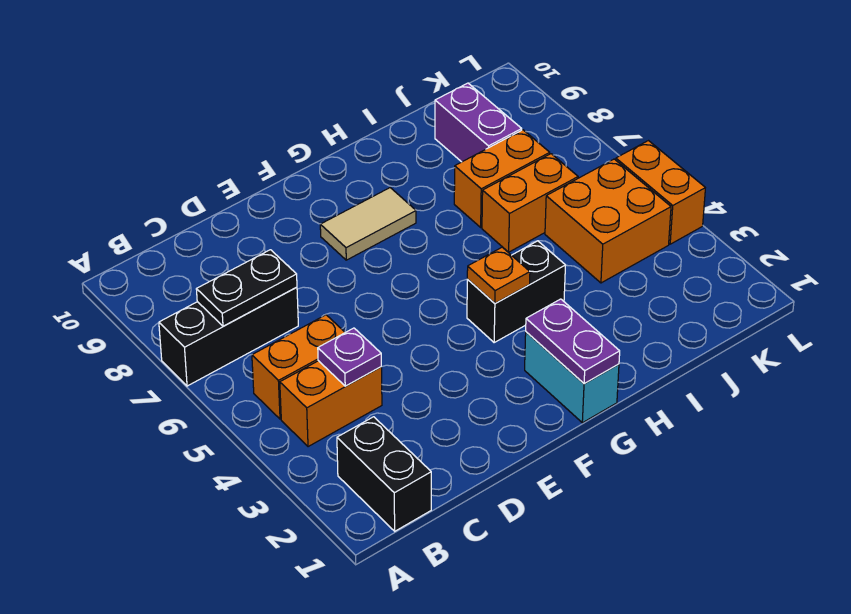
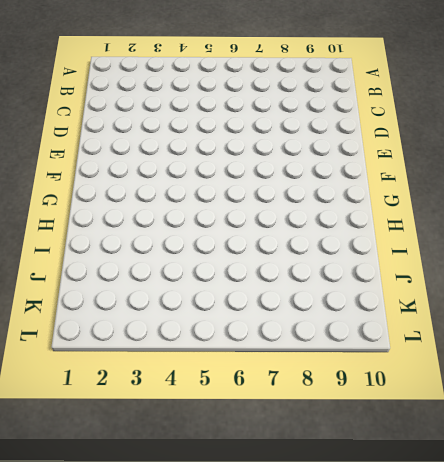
none -> black brick A7:C7 level 1
none -> black brick B1:B2 level 1
none -> orange brick B4:C4 level 1

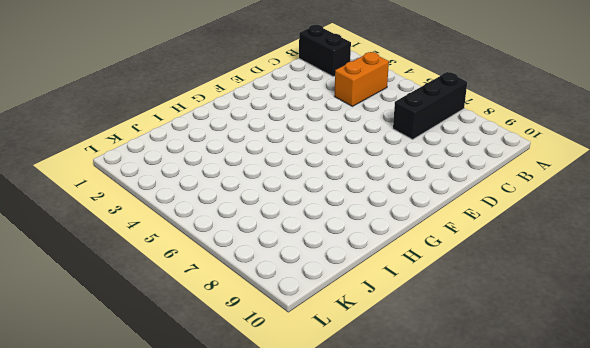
none -> orange brick B5:C5 level 1
none -> tan tile F8:G8 level 1
none -> cyan brick G1:G2 level 1

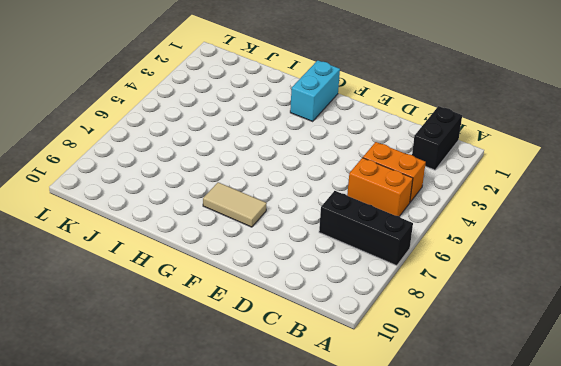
none -> black brick G4:H4 level 1
none -> orange brick I6:J6 level 1
none -> orange brick I7:J7 level 1

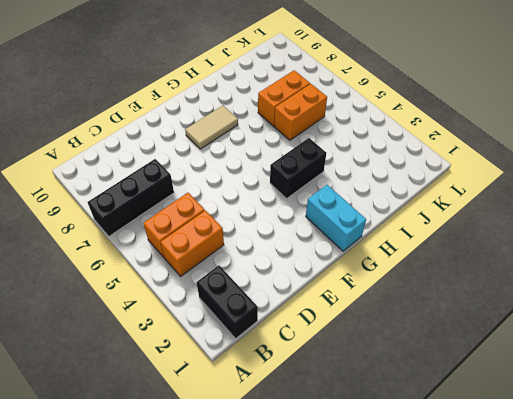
none -> orange brick J4:K5 level 1
none -> purple brick J8:J9 level 1
none -> orange brick L4:L5 level 1

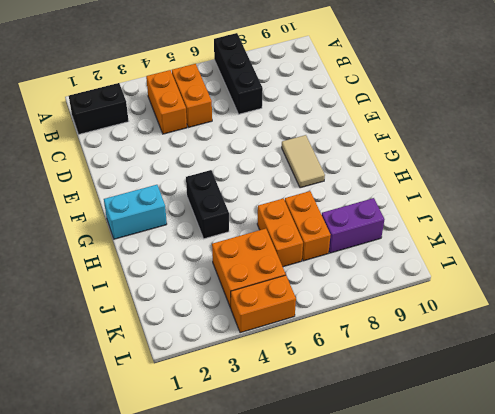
none -> black plate B7:C7 level 2
none -> purple plate C4 level 2
none -> purple plate G1:G2 level 2

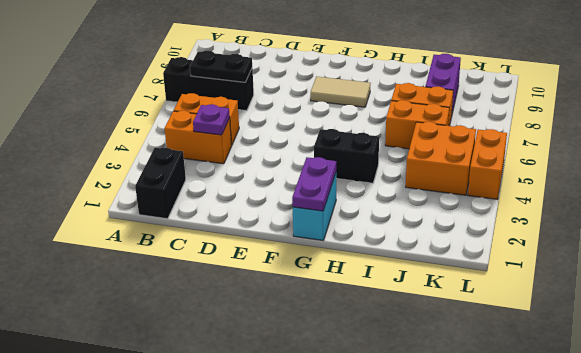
none -> orange plate G4 level 2

